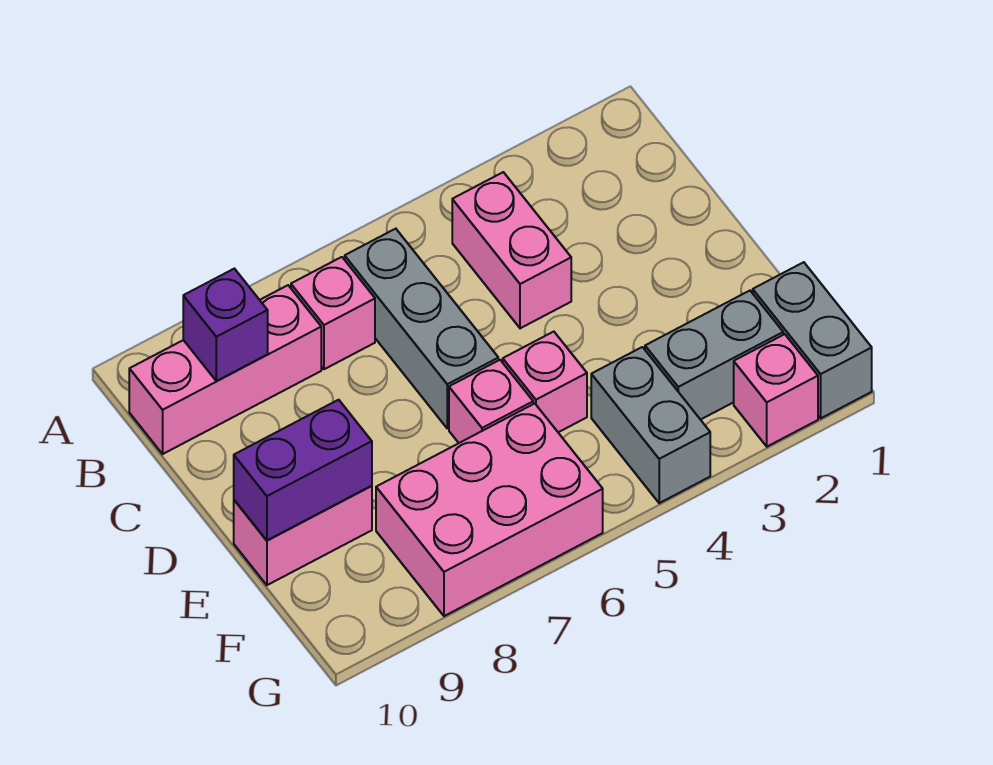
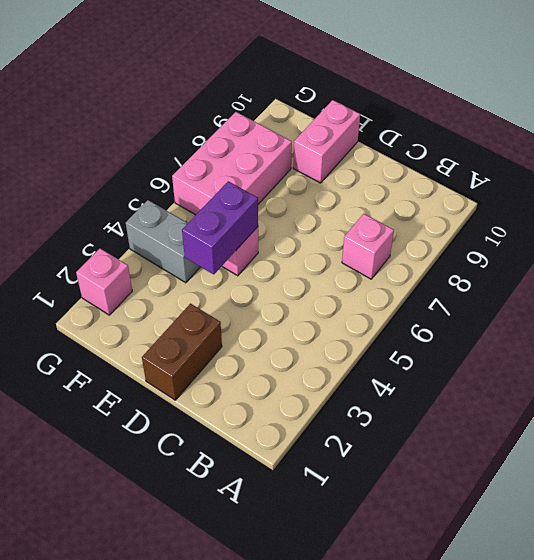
brown brick D1:D2 level 1 -> none
purple brick E4:E5 level 2 -> purple brick E9:E10 level 2
none -> pink brick B4:C4 level 1
none -> grey brick B6:D6 level 1
none -> pink brick B8:B10 level 1

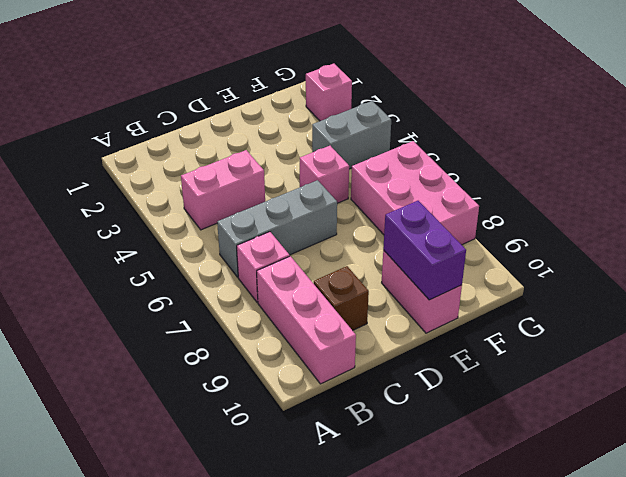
brown brick C9 level 1 -> none
none -> pink brick E6 level 1
none -> grey brick F1:G1 level 1
none -> grey brick F2:F3 level 1

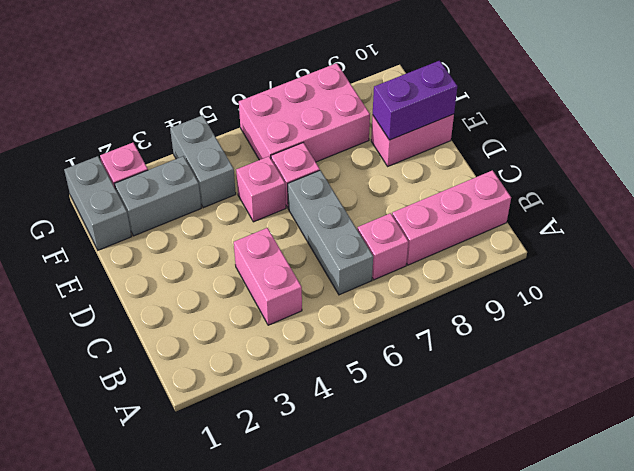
none -> purple brick B9 level 2

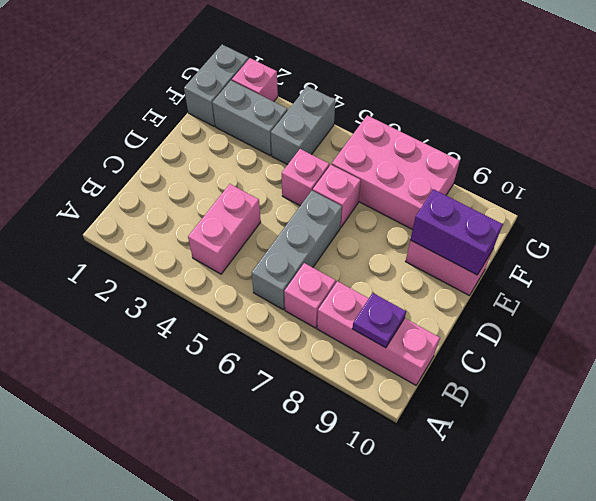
purple plate B9 level 2 -> purple brick B9 level 2

